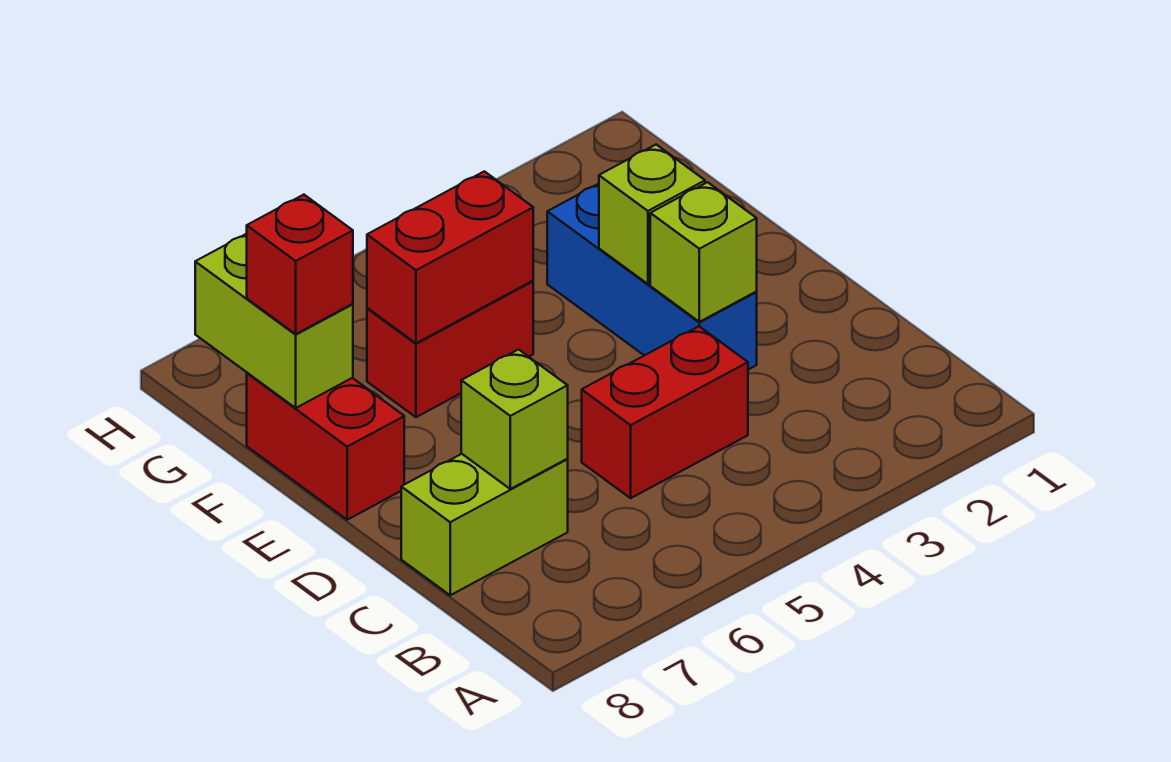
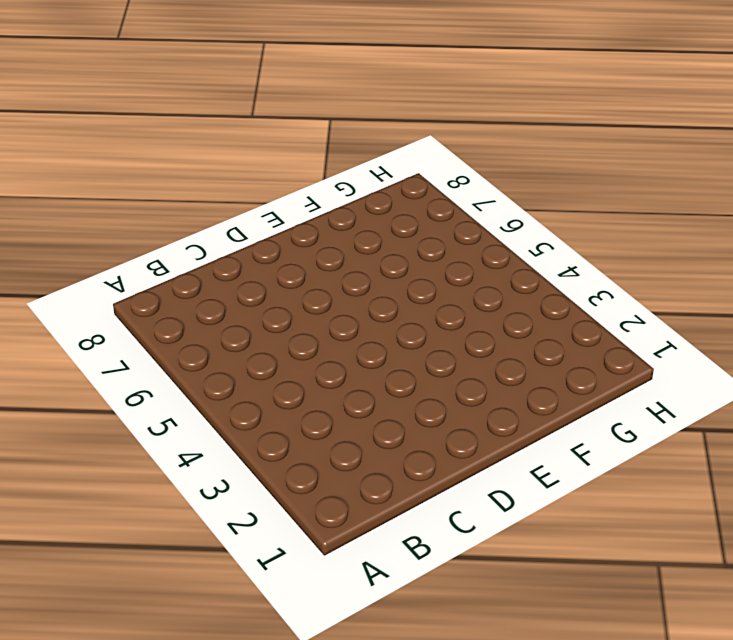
none -> red brick C4:C5 level 1
none -> lime brick C7:C8 level 1

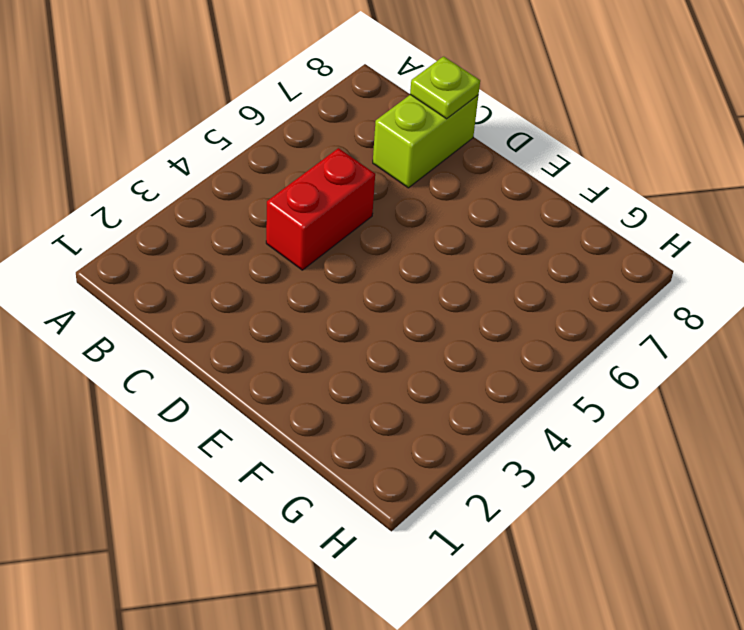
lime plate C8 level 2 -> none
none -> blue brick D3:F3 level 1
none -> red brick E8:F8 level 1

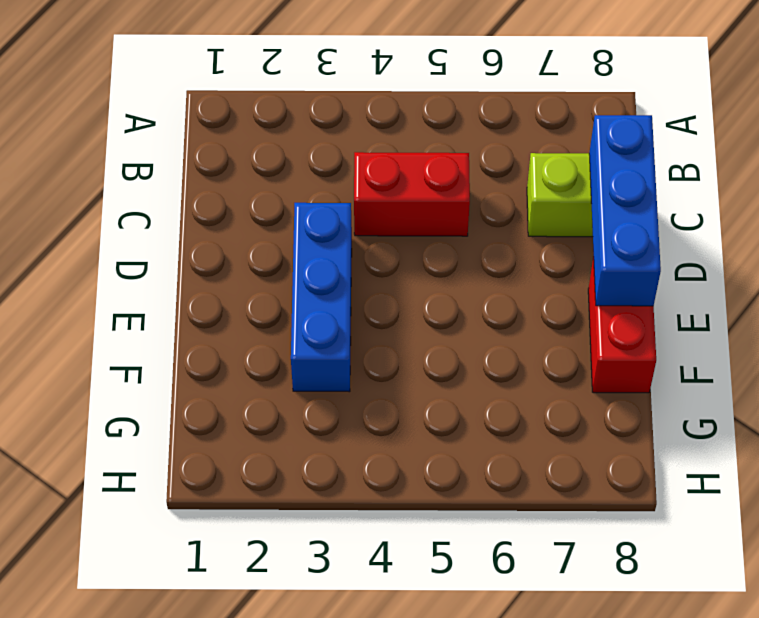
blue brick C8:E8 level 2 -> none
none -> red brick F5:F6 level 1
none -> lime brick C7 level 2

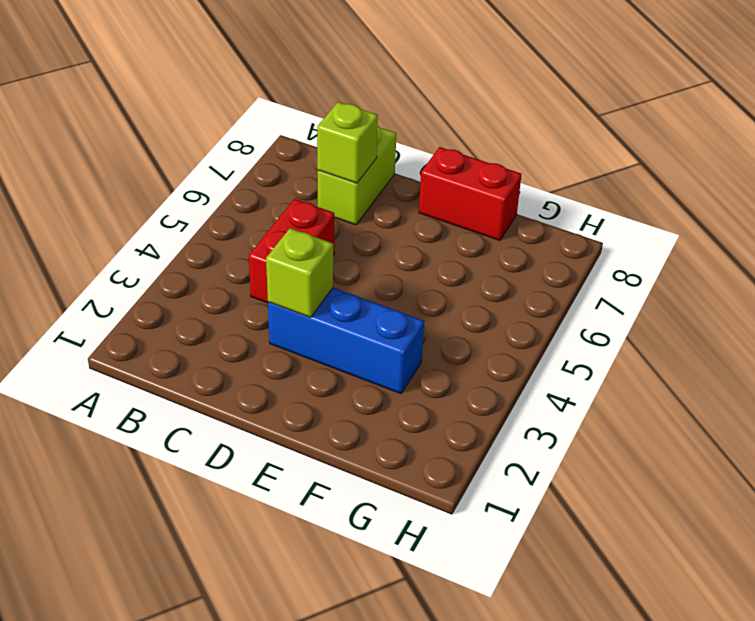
none -> red brick F5:F6 level 1
none -> lime brick E3 level 2

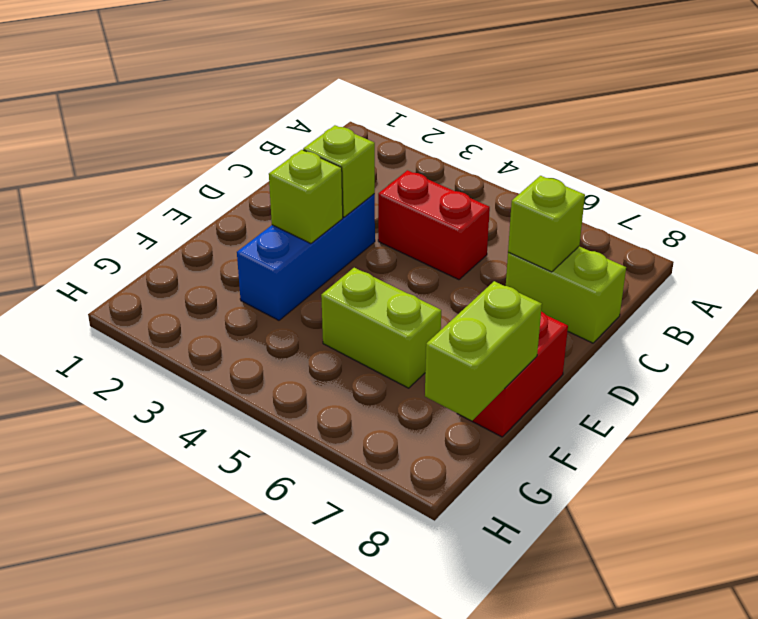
lime brick F5:F6 level 1 -> red brick F5:F6 level 1
none -> red brick F5:F6 level 2
none -> red brick F8 level 3

